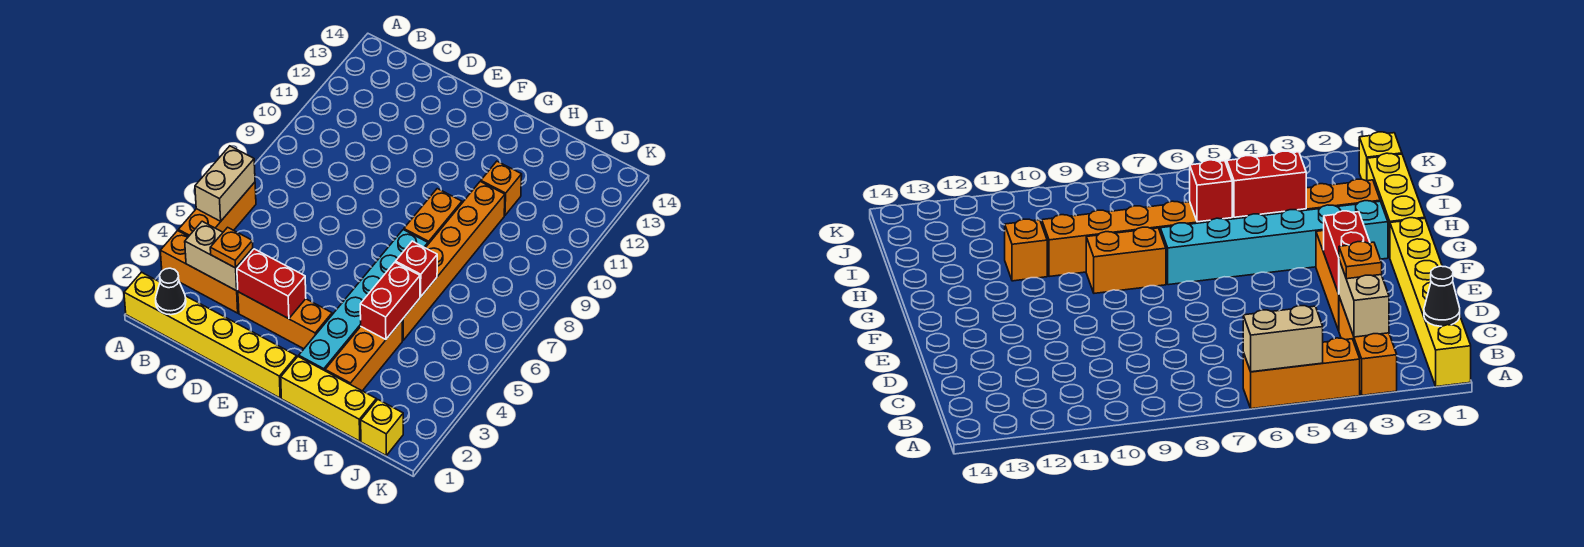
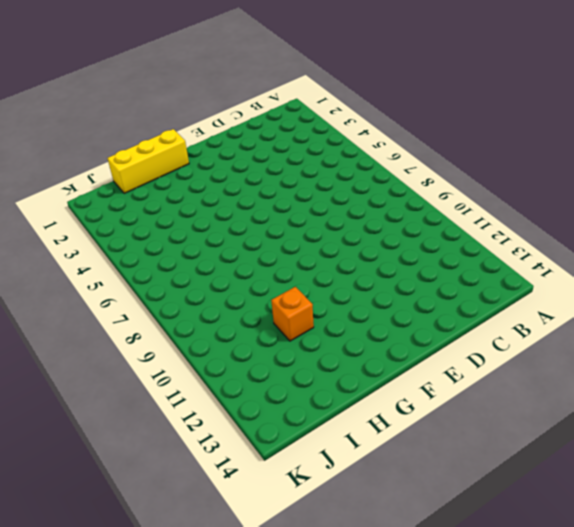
none -> yellow brick A1:F1 level 1
none -> orange brick A3:C3 level 1
none -> orange brick A4:A6 level 1

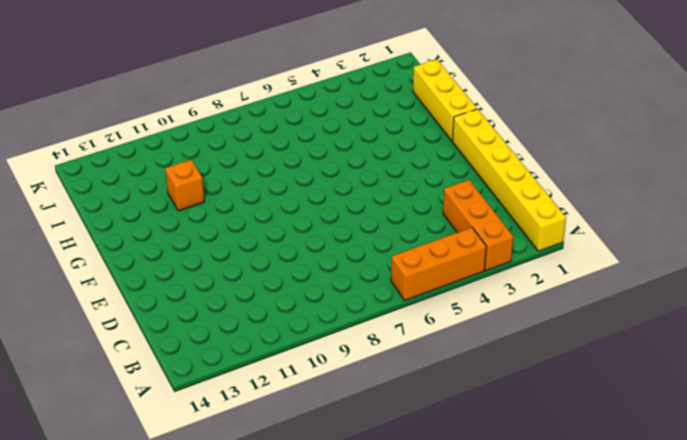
none -> orange brick D3:F3 level 1
none -> cyan brick G2:G7 level 1
none -> orange brick G8:G9 level 1

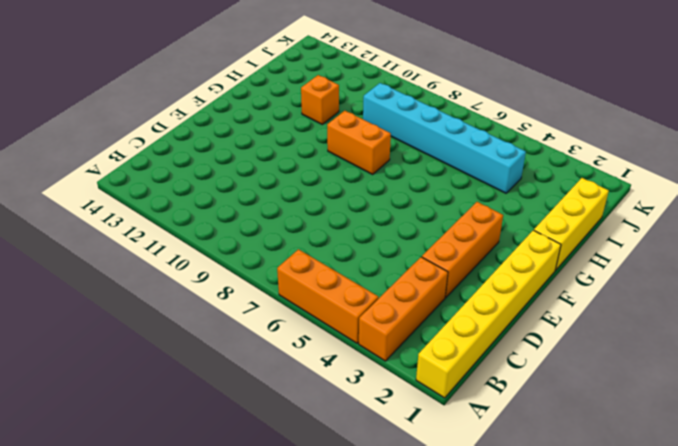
cyan brick I4:I9 level 1 -> cyan brick G2:G7 level 1
none -> orange brick H2:H4 level 1
none -> orange brick H5:H10 level 1
none -> yellow brick J1 level 1

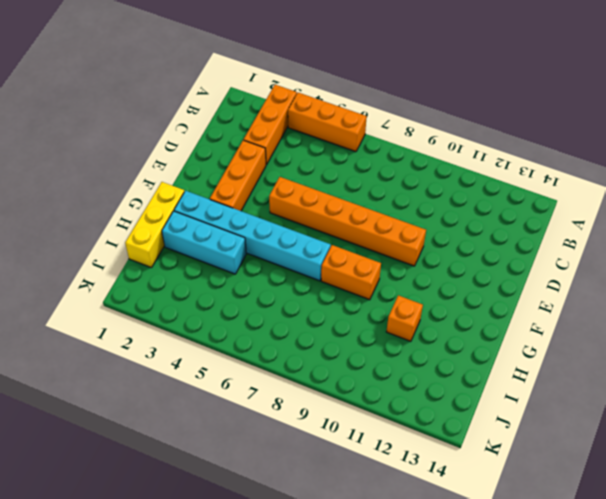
orange brick E5:E10 level 1 -> orange brick H5:H10 level 1
cyan brick H2:H4 level 1 -> orange brick H2:H4 level 1
none -> yellow brick A1:F1 level 1
none -> yellow brick J1 level 1
none -> tan brick A5:A6 level 2

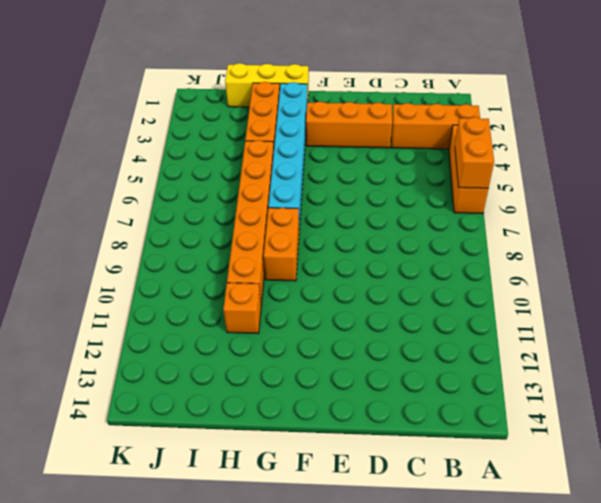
orange brick A5:A6 level 2 -> tan brick A5:A6 level 2
none -> yellow brick A1:F1 level 1
none -> yellow brick J1 level 1
none -> black cone B1 level 2

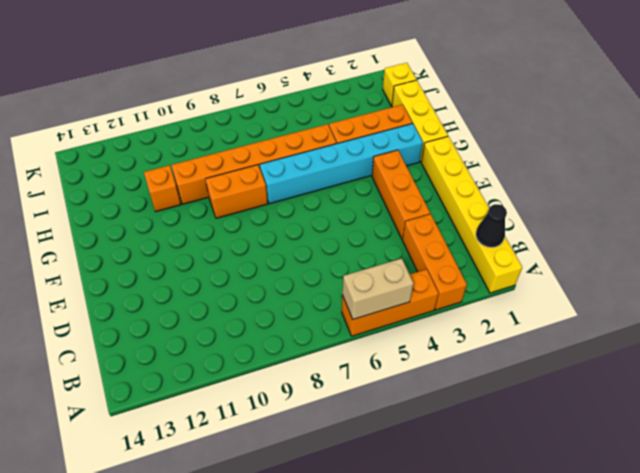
none -> tan brick B3:C3 level 2
none -> red brick D3:E3 level 2
none -> red brick H4:H5 level 2

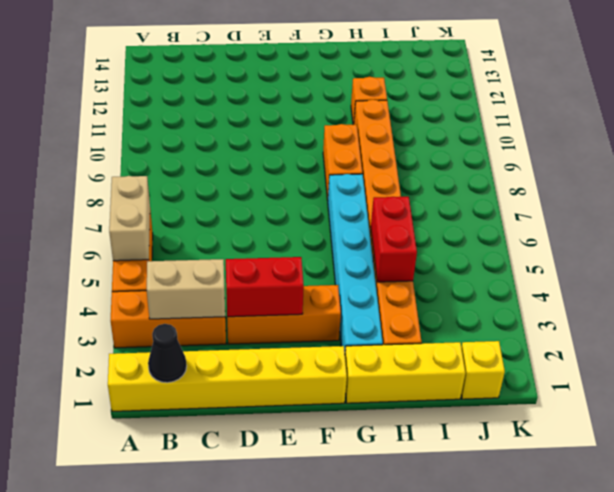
none -> red brick H6 level 2
none -> orange plate C3 level 3

